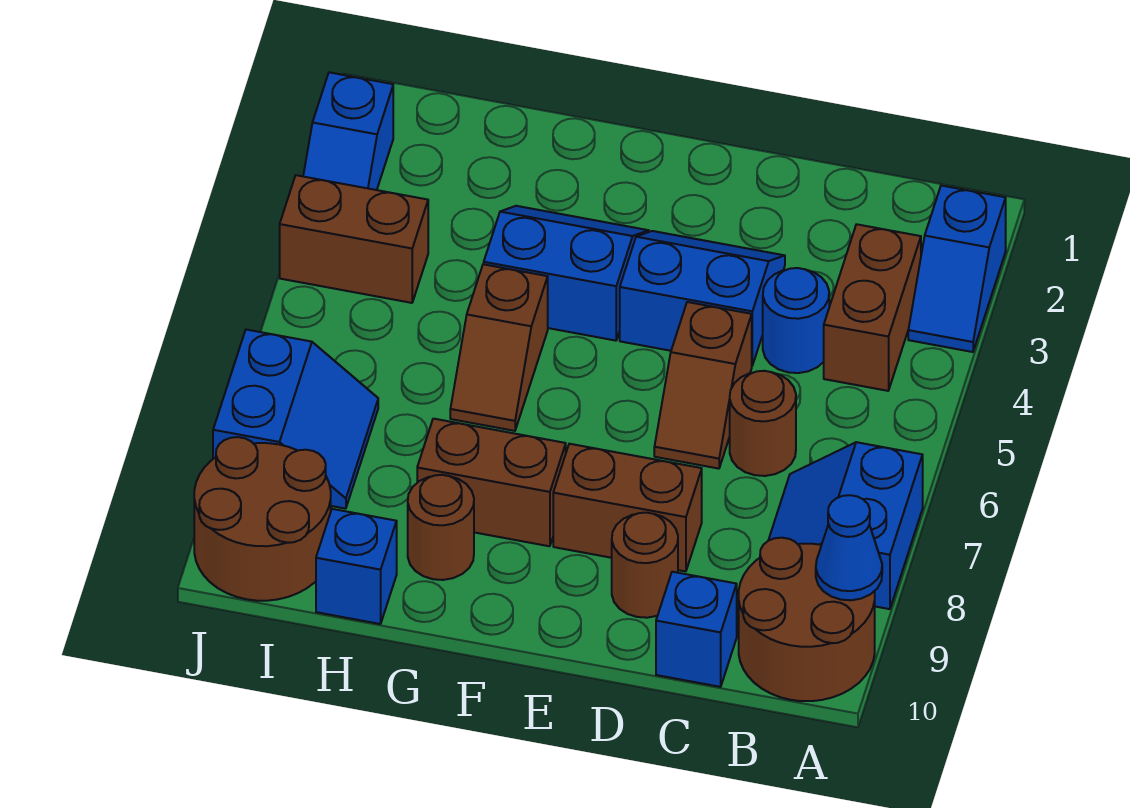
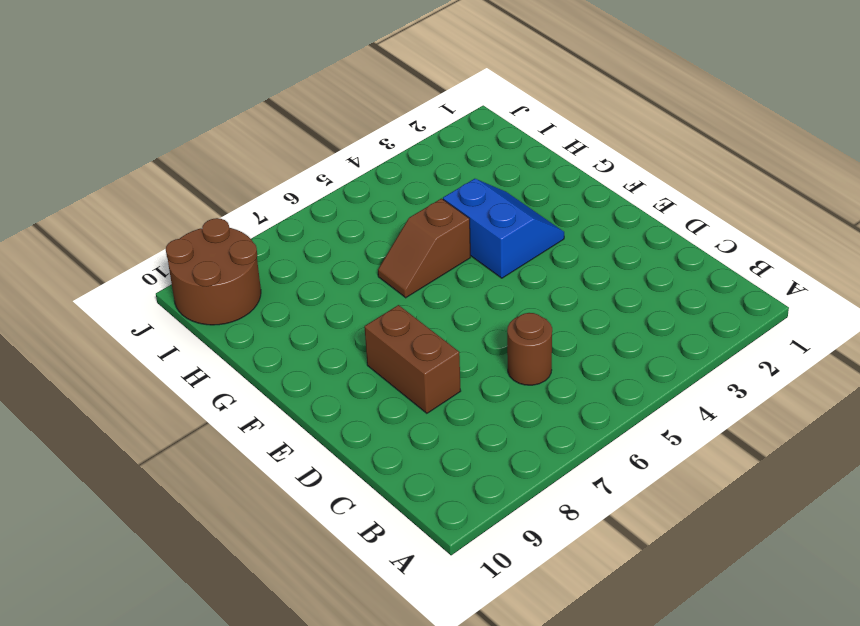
none -> blue slope A2:A3 level 1 top 2
none -> blue slope A7:B8 level 1 top A
none -> brown round brick A9:B10 level 1

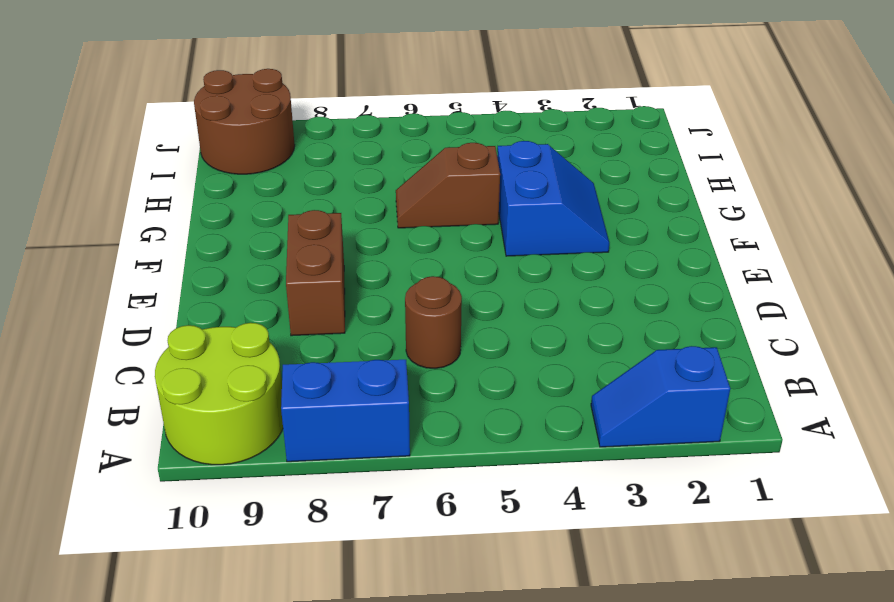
lime round brick A9:B10 level 1 -> brown round brick A9:B10 level 1
none -> brown brick B3:B4 level 1
none -> blue round brick C4 level 1
none -> blue brick C10 level 1

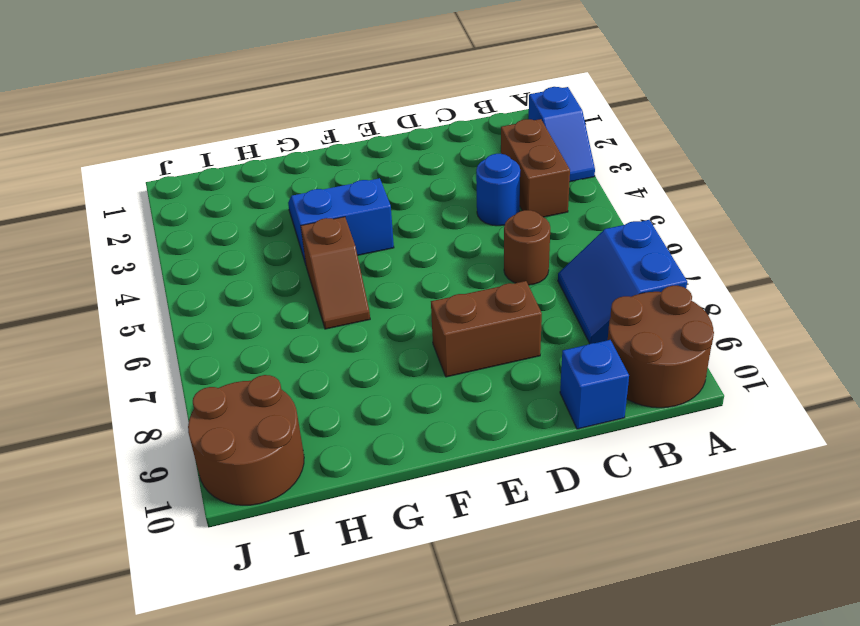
none -> blue slope D3:E4 level 1 top 4
none -> brown slope D5:D6 level 1 top 5
none -> brown round brick D9 level 1

